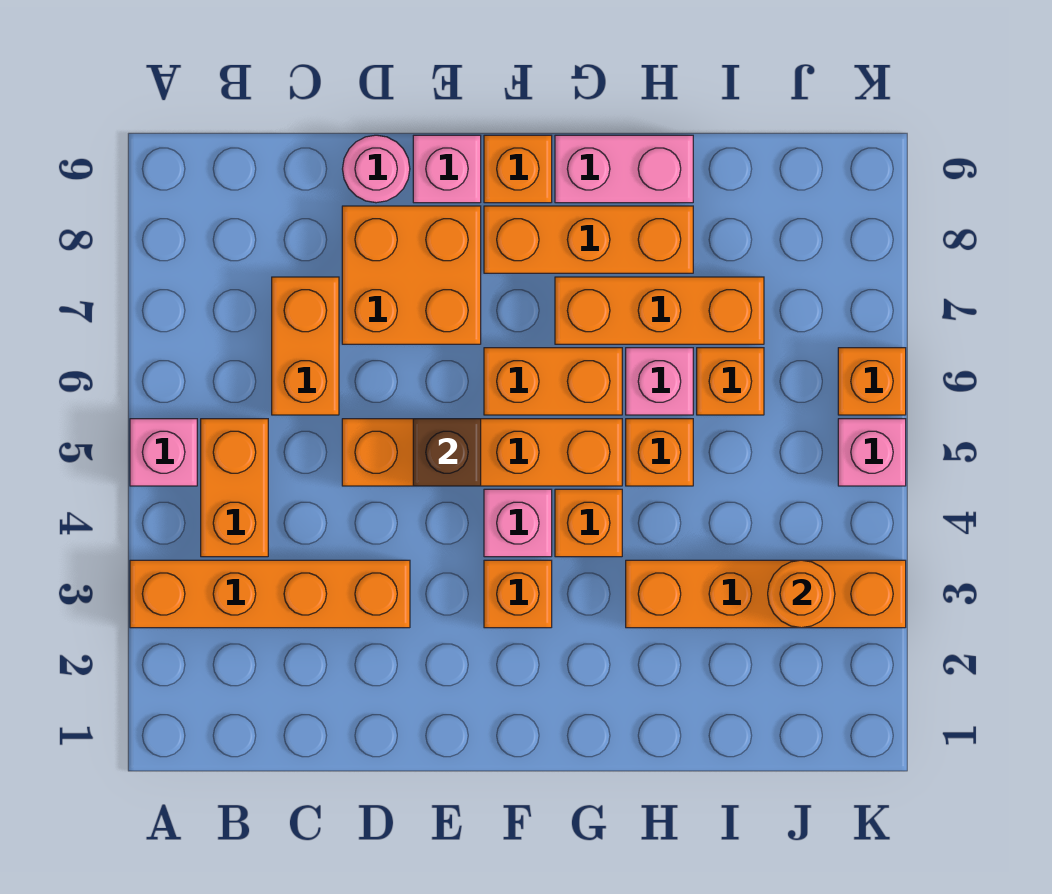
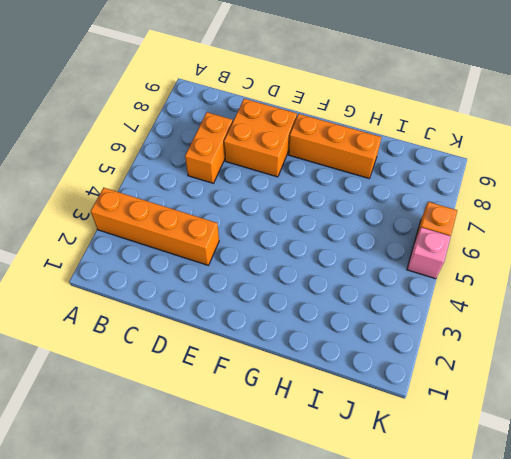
none -> pink brick A5 level 1
none -> orange brick B4:B5 level 1
none -> orange brick D5:G5 level 1

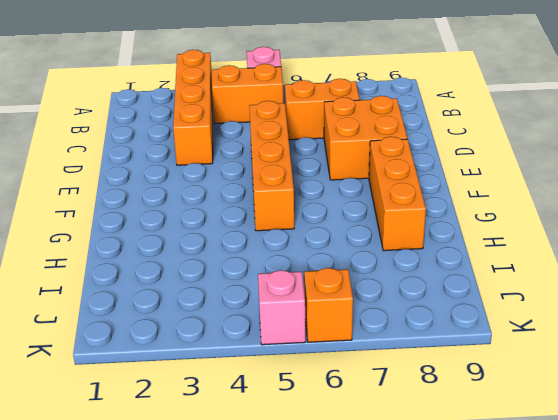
none -> pink round brick D9 level 1
none -> pink brick E9 level 1
none -> orange brick F3 level 1

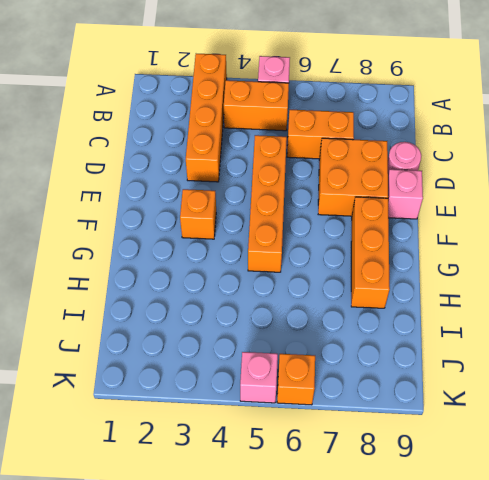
none -> pink brick F4 level 1
none -> orange brick F6:G6 level 1
none -> orange brick F9 level 1

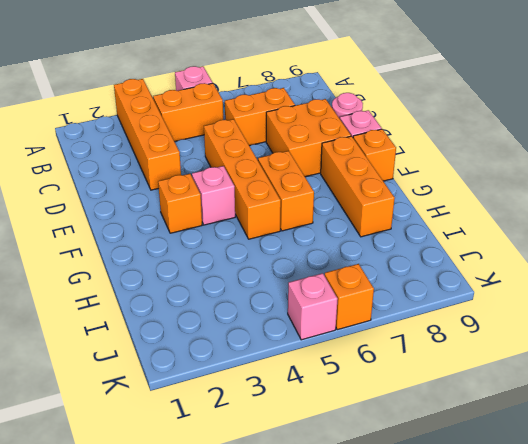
none -> orange brick G4 level 1
none -> orange brick G7:I7 level 1
none -> pink brick G9:H9 level 1

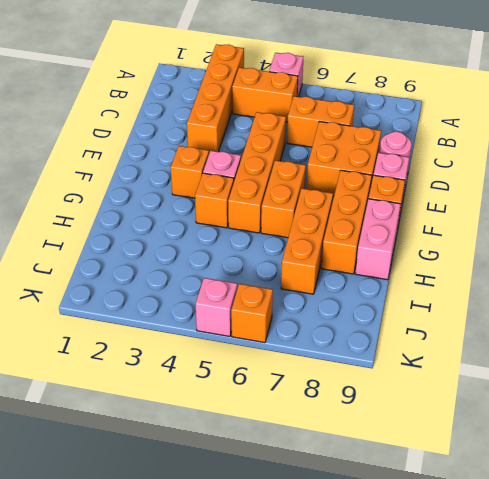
none -> orange brick H3:K3 level 1
none -> orange brick H5 level 1
none -> pink brick H6 level 1

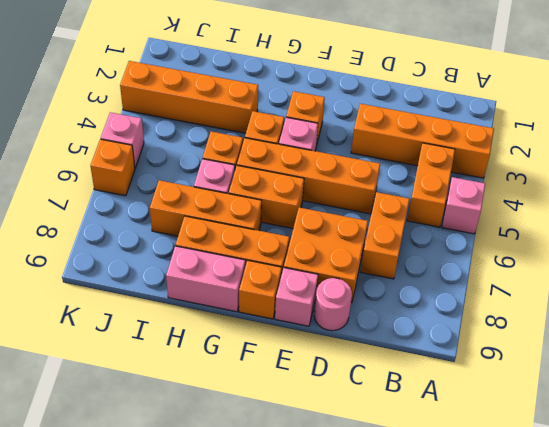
none -> orange brick I6 level 1
none -> brown brick E5 level 2
none -> orange round brick J3 level 2

